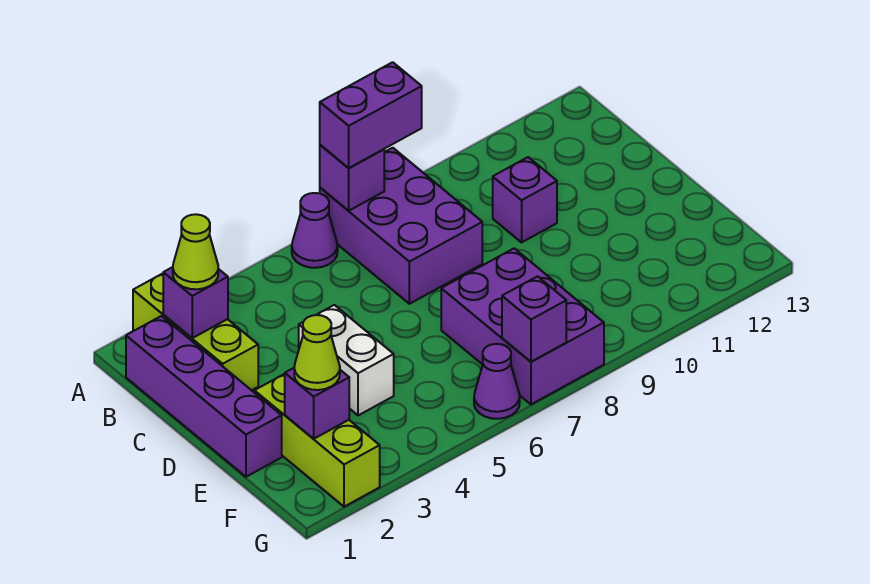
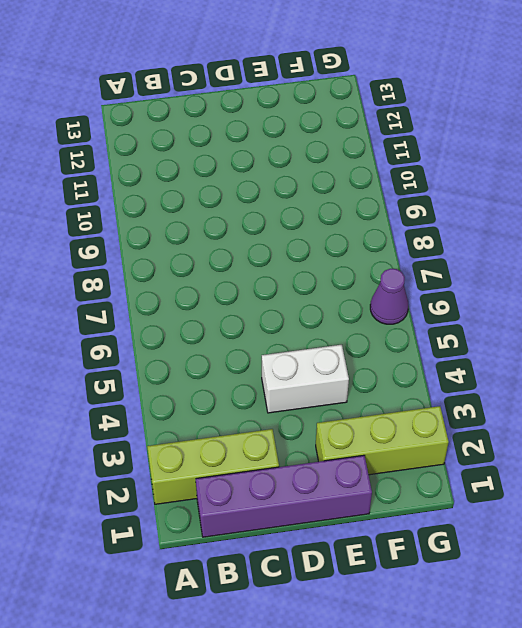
none -> purple cone A6 level 1
none -> purple brick A7:C8 level 1
none -> purple brick C10 level 1

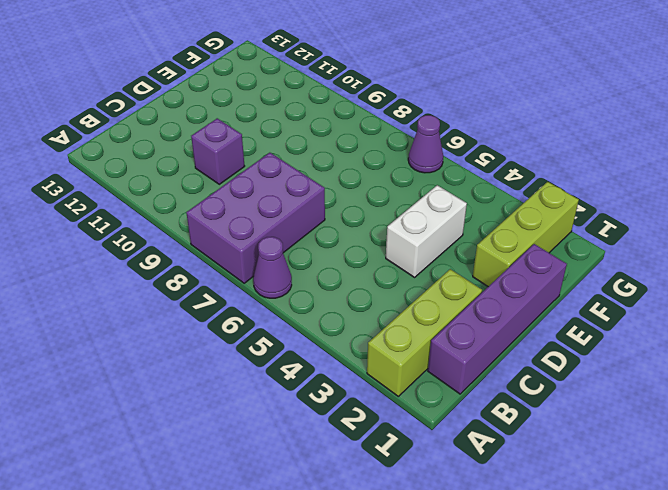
none -> purple brick E7:G8 level 1
none -> purple brick A7 level 2
none -> purple brick B2 level 2

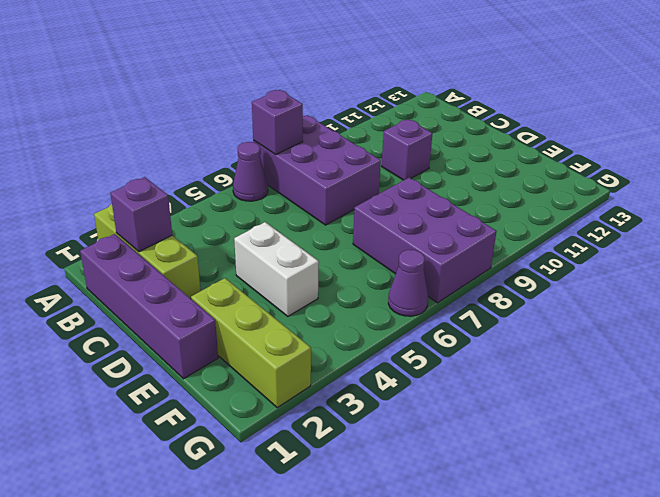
none -> purple brick F2 level 2
none -> purple brick G7 level 2
none -> purple brick A7:A8 level 3

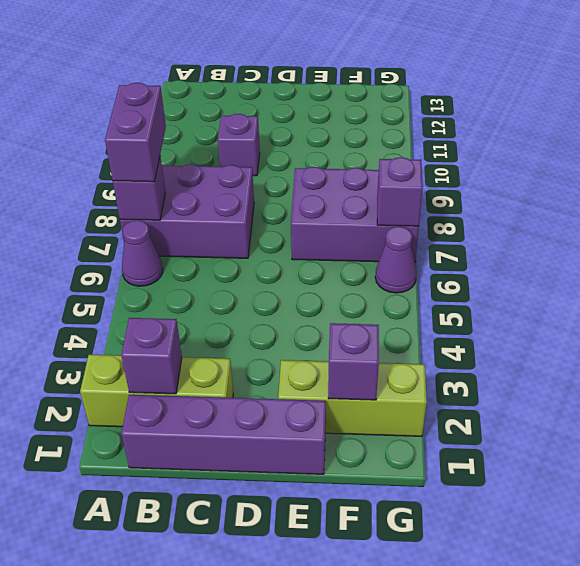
none -> white brick D4:E4 level 1
none -> lime cone B2 level 3
none -> lime cone F2 level 3

